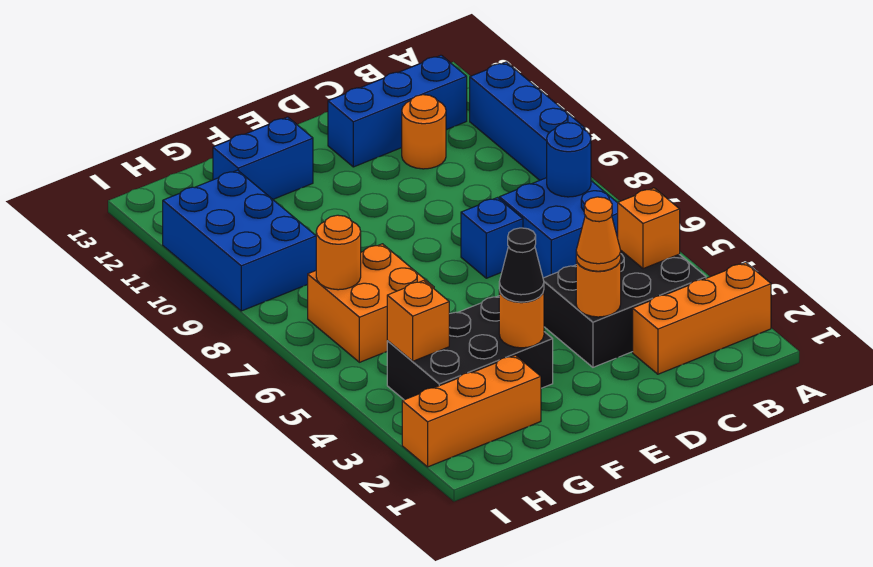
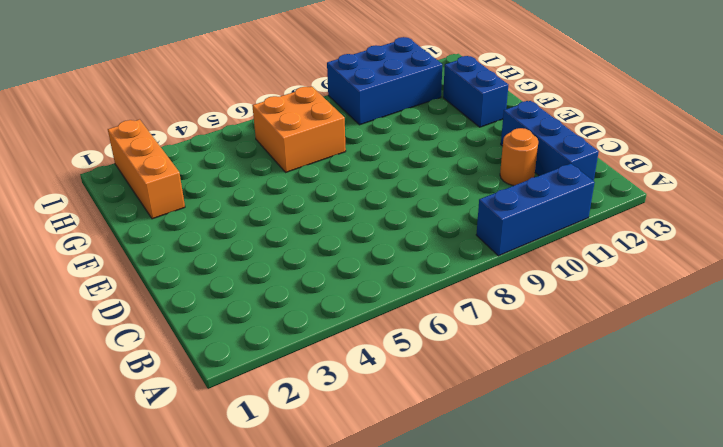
none -> orange brick A2:C2 level 1
none -> black brick B3:D4 level 1
none -> blue brick B6:C7 level 1

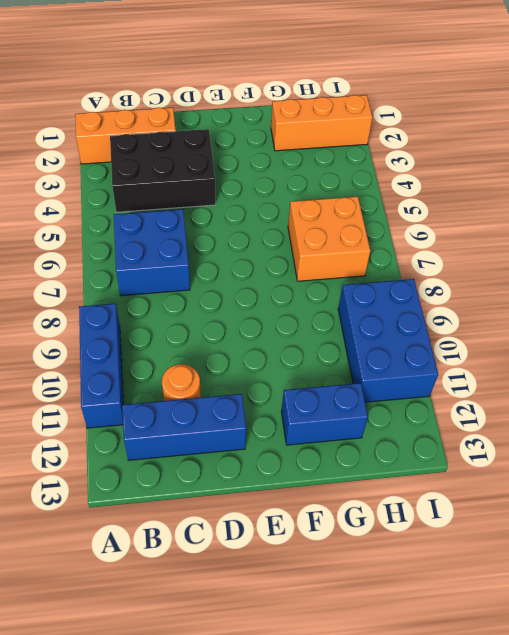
none -> blue brick D7 level 1
none -> black brick F3:H4 level 1
none -> orange brick B4 level 2

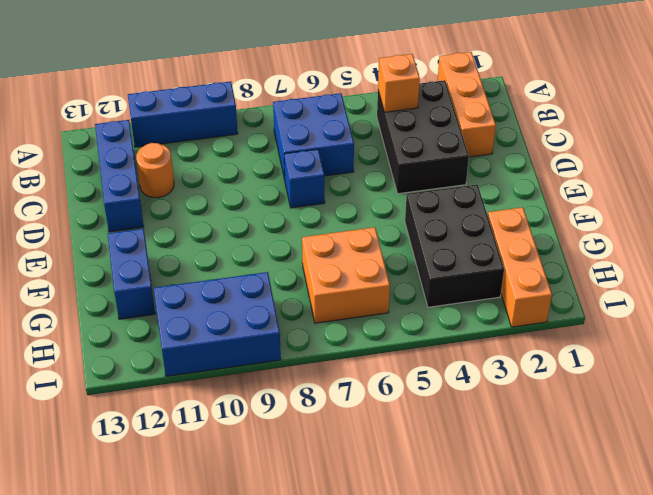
none -> blue round brick B7 level 2
none -> orange round brick D3 level 2
none -> orange round brick F3 level 2

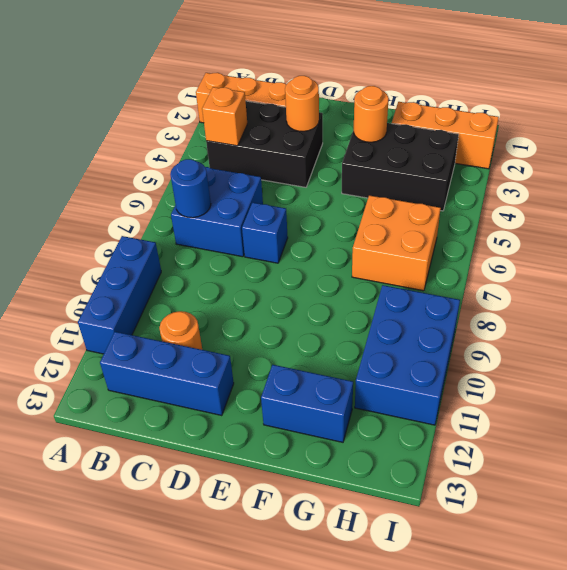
none -> orange brick H4 level 2
none -> orange round brick H7 level 2
none -> orange cone D3 level 3

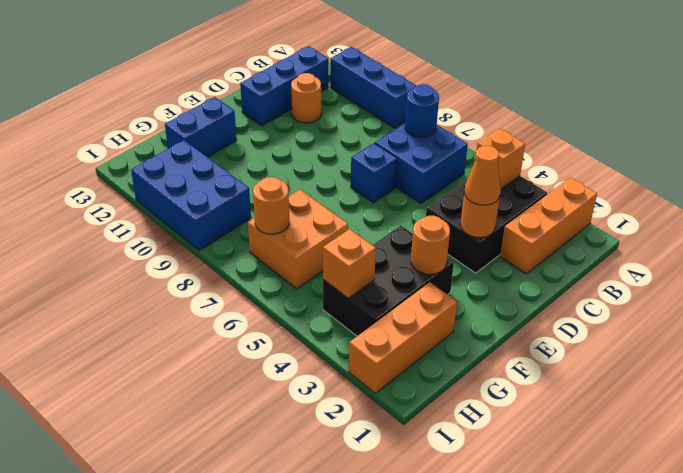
none -> black cone F3 level 3

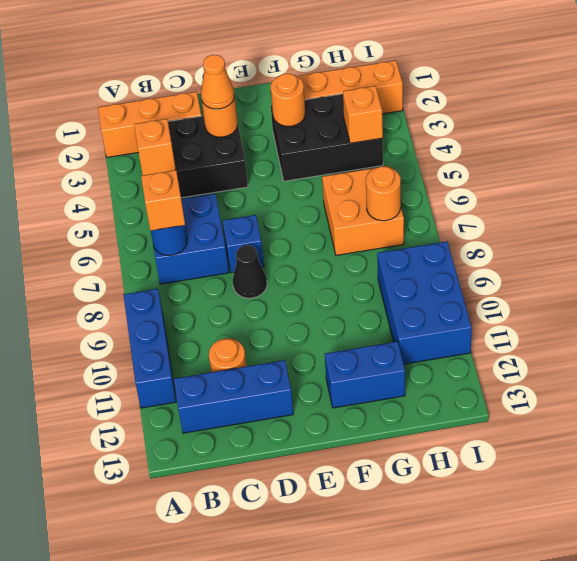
orange brick B7 level 3 -> none
black cone D8 level 1 -> black cone F3 level 3

